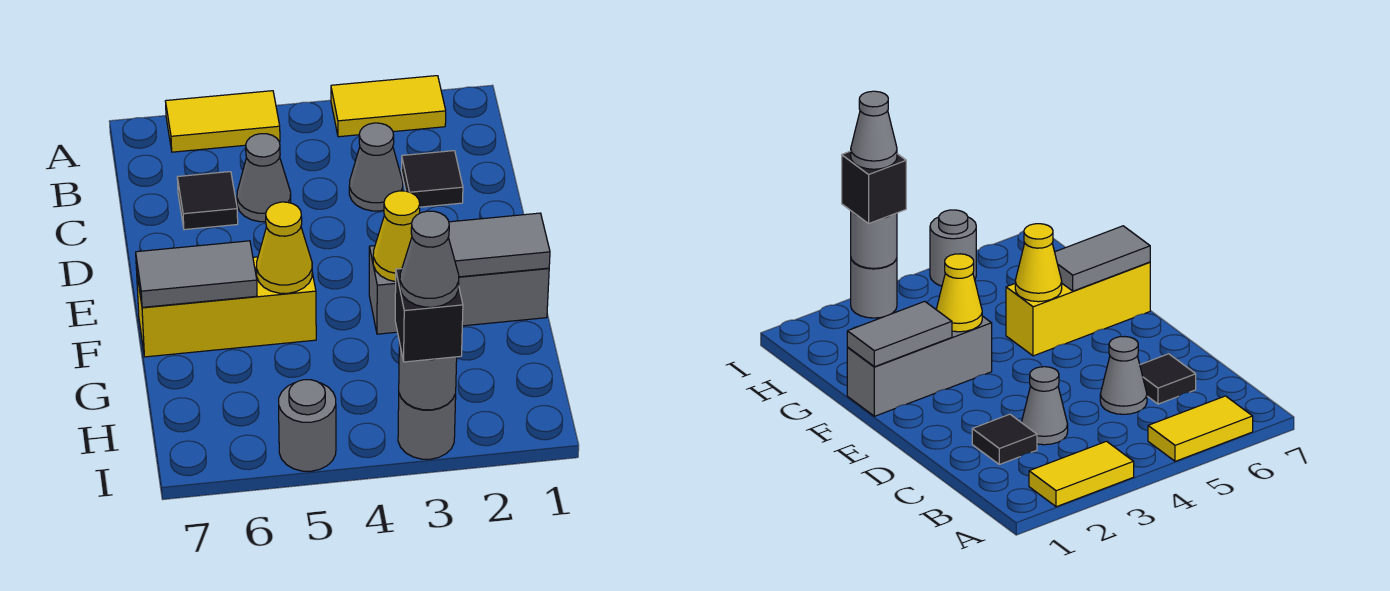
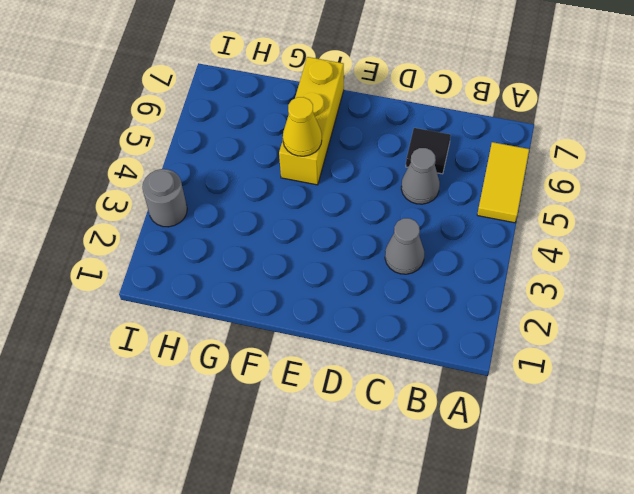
none -> yellow tile A2:A3 level 1
none -> black tile C2 level 1
none -> grey brick F1:F3 level 1

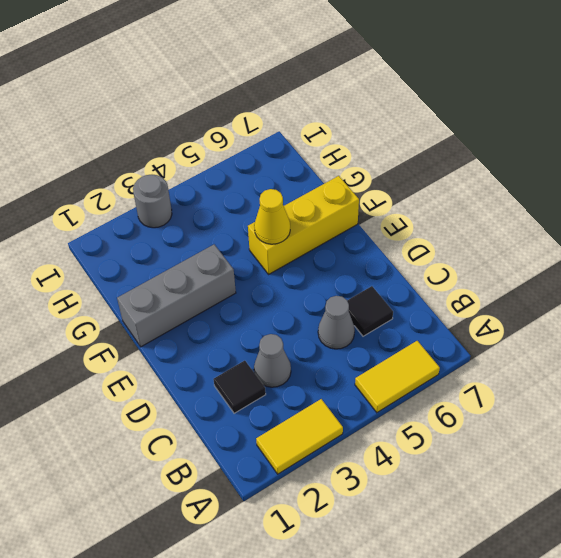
none -> grey round brick I5 level 1
none -> grey tile F1:F2 level 2
none -> yellow cone F3 level 2

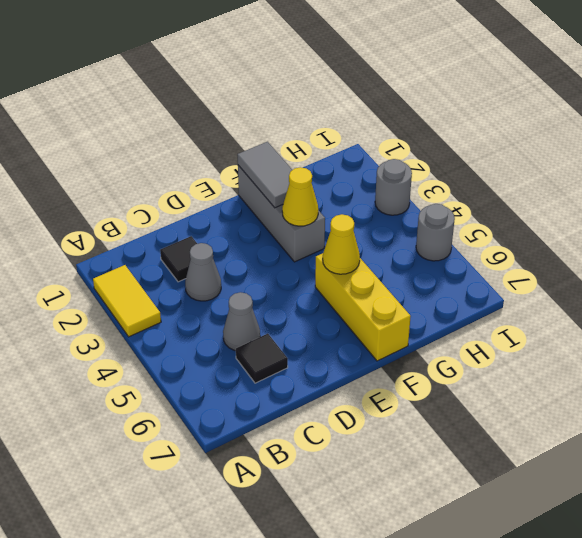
none -> yellow tile A5:A6 level 1
none -> grey tile F6:F7 level 2
none -> grey round brick I3 level 2

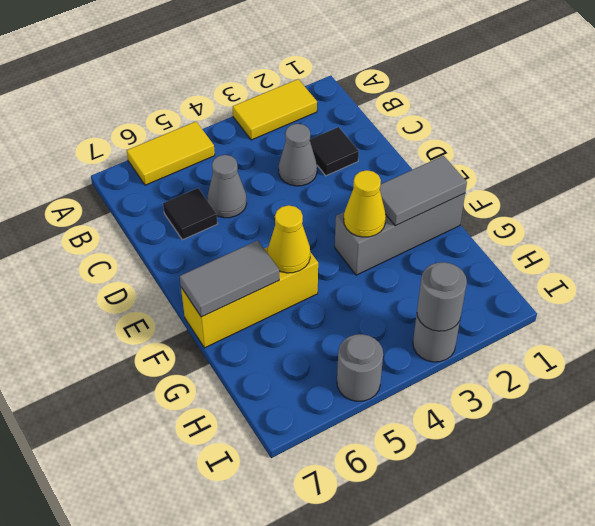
none -> black brick I3 level 3
none -> grey cone I3 level 4

